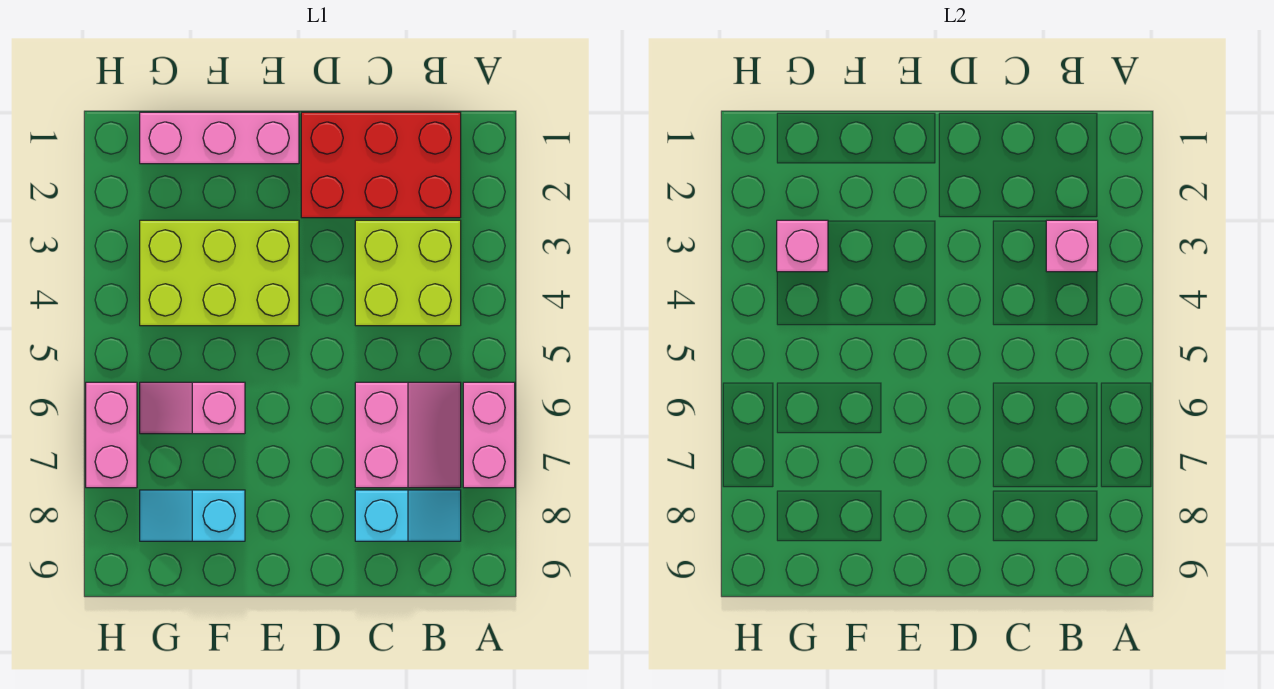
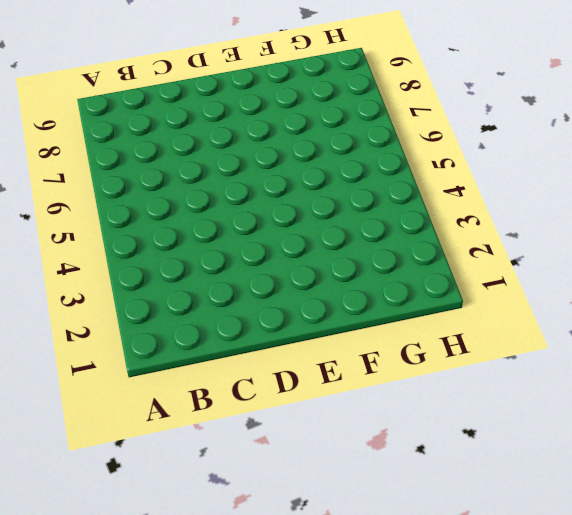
none -> pink brick A6:A7 level 1
none -> red brick B1:D2 level 1
none -> lime brick B3:C4 level 1

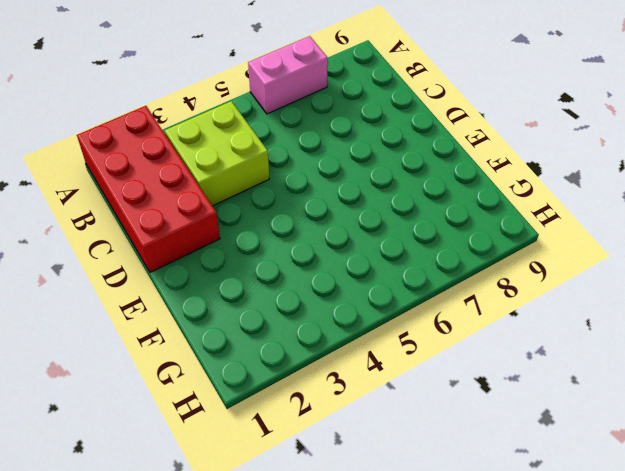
red brick A1:D2 level 1 -> red brick B1:D2 level 1
none -> pink slope B6:C7 level 1 top C
none -> cyan slope B8:C8 level 1 top C
none -> pink brick E1:G1 level 1

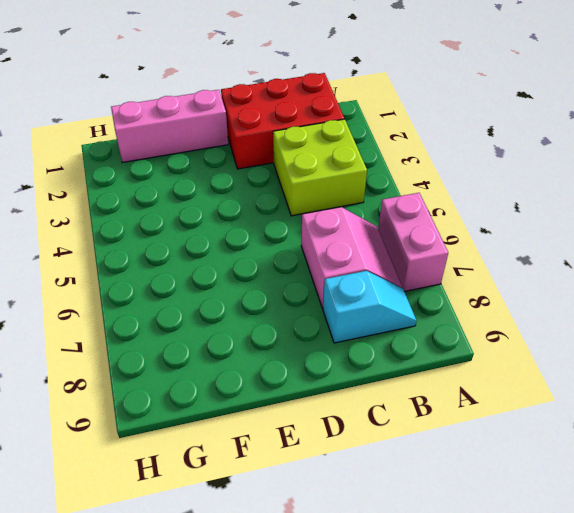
none -> lime brick E3:G4 level 1
none -> pink slope F6:G6 level 1 top F
none -> cyan slope F8:G8 level 1 top F

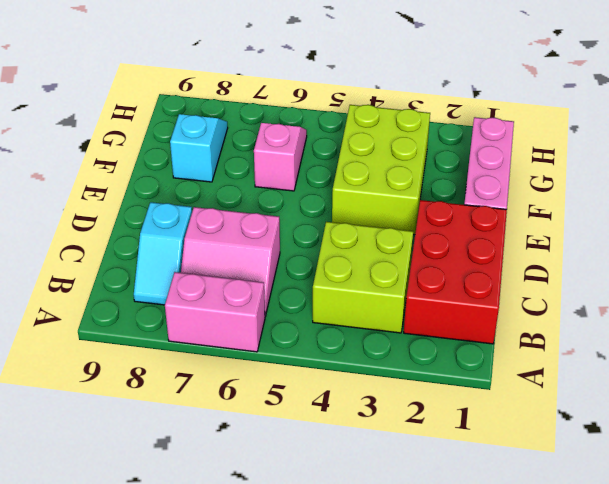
none -> pink brick H6:H7 level 1
none -> pink brick B3 level 2
none -> pink brick G3 level 2

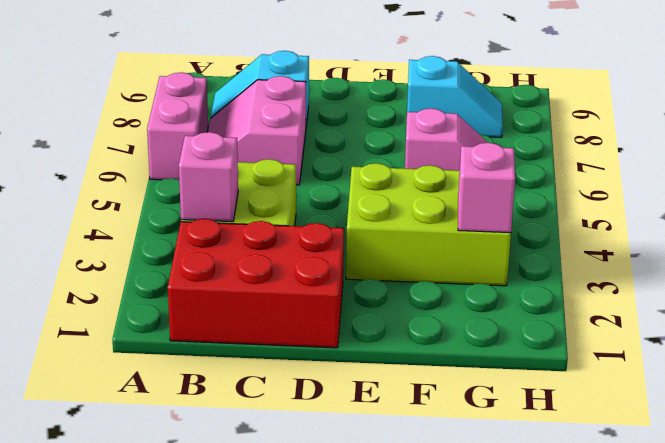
none -> pink brick E1:G1 level 1
none -> pink brick H6:H7 level 1

